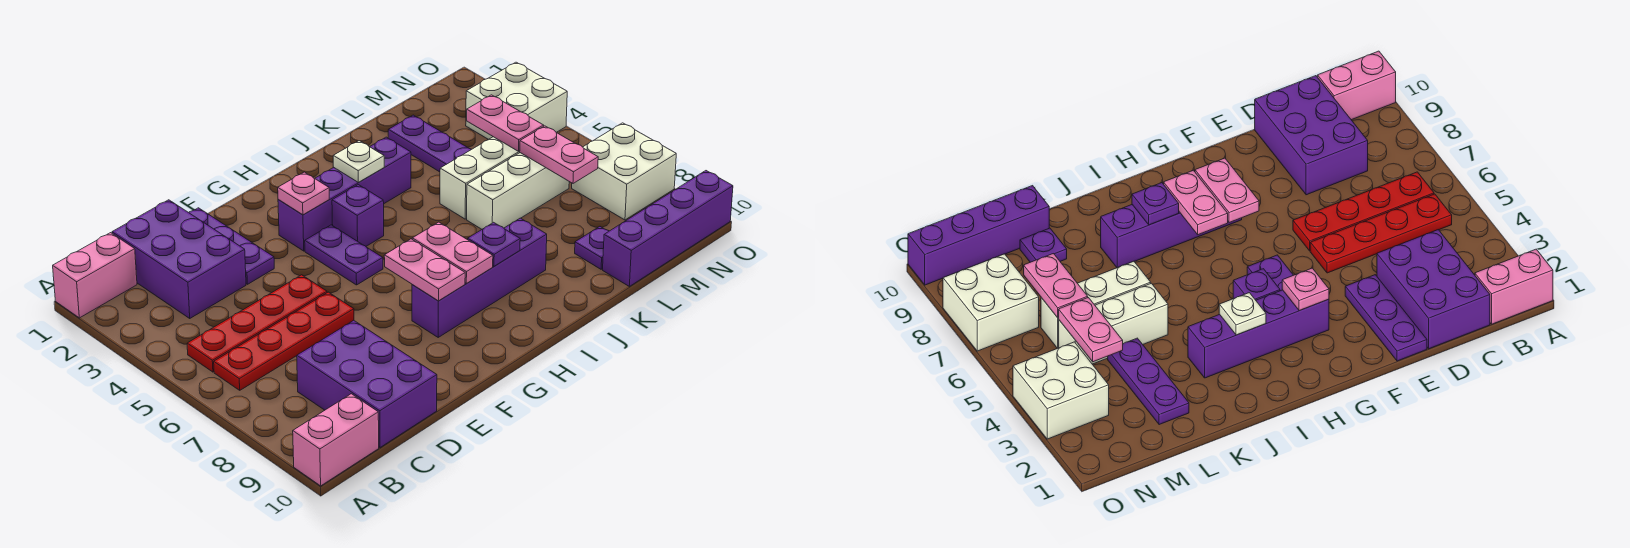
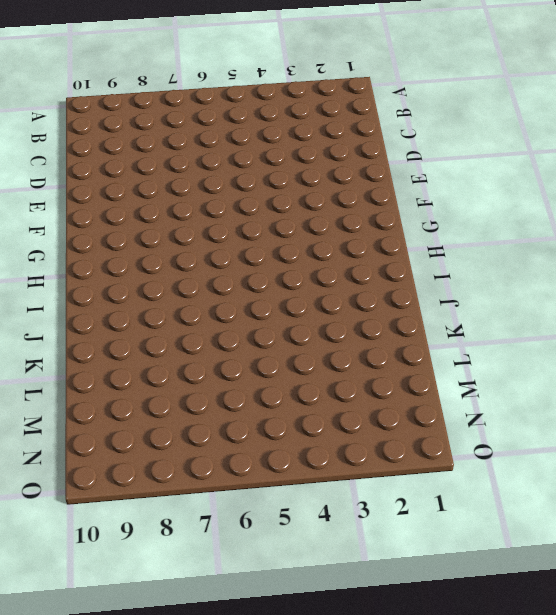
none -> pink brick A1:B1 level 1
none -> pink brick A10:B10 level 1
none -> red plate B5:E5 level 1

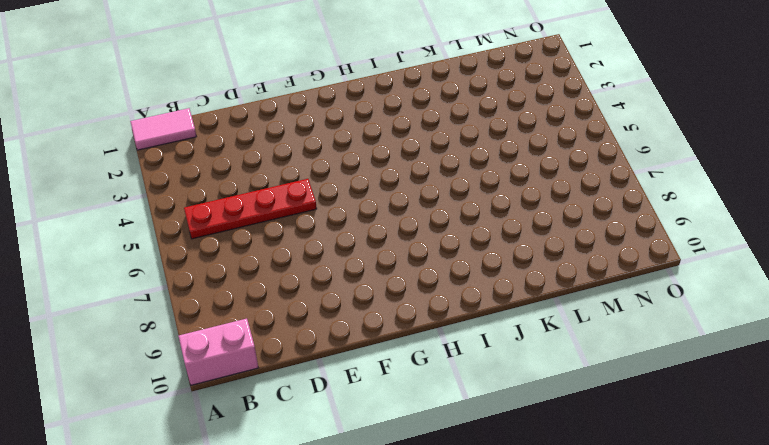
pink tile A1:B1 level 1 -> pink brick A1:B1 level 1
none -> red plate B6:E6 level 1
none -> purple brick C1:D3 level 1
none -> purple brick C8:D10 level 1

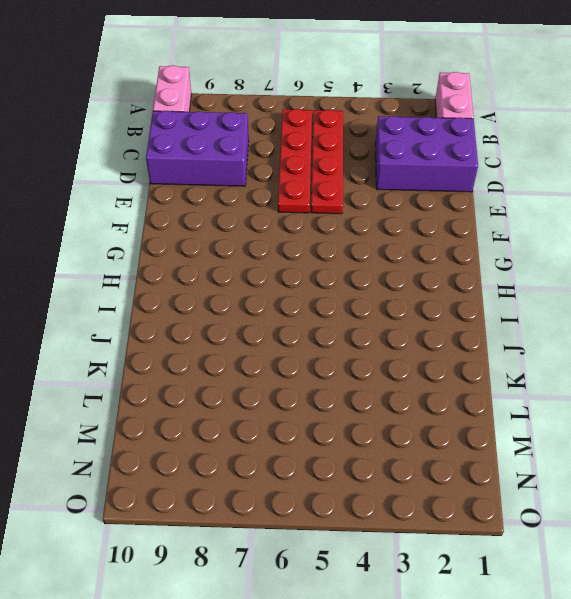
none -> purple plate E1:E3 level 1
none -> purple brick G3:J3 level 1
none -> purple plate G4:G5 level 1

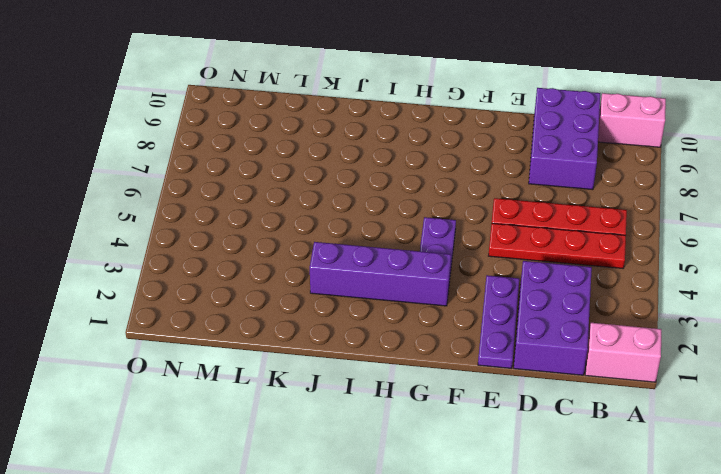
none -> purple brick G8:J8 level 1
none -> purple brick H4 level 1
none -> white brick K5:M5 level 1

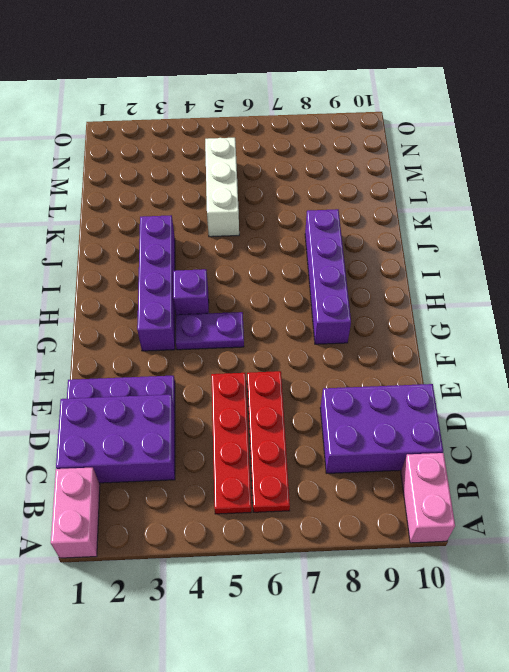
none -> white brick K6:M6 level 1
none -> purple plate L2:L4 level 1
none -> purple plate L9 level 1

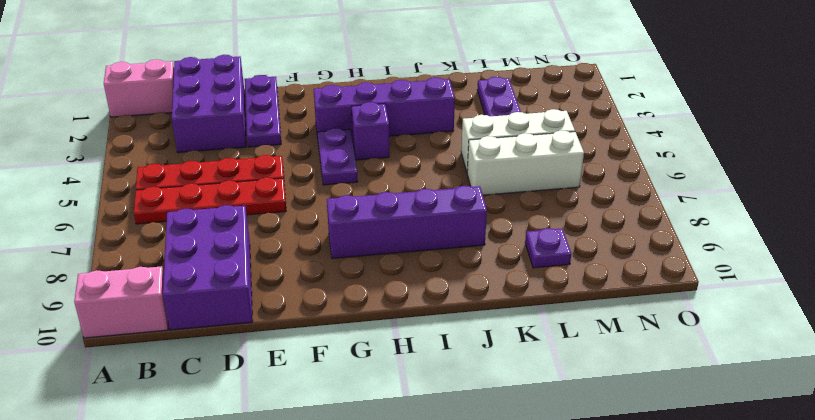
none -> purple brick L10:O10 level 1
none -> white brick N3:O4 level 1
none -> white brick N7:O8 level 1

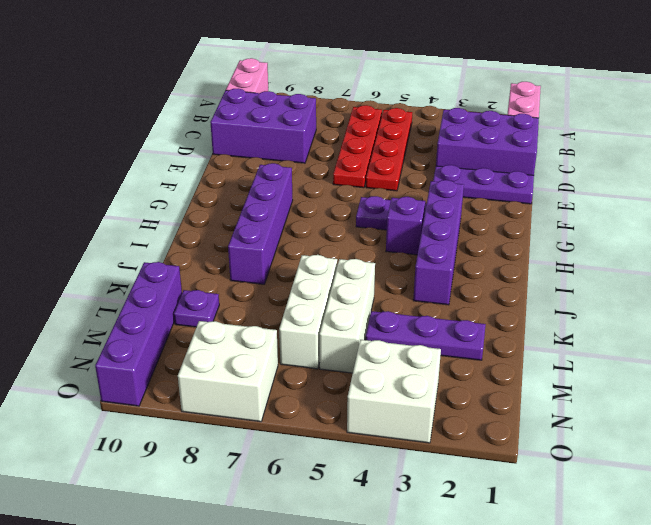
none -> pink plate G3 level 2
none -> pink plate G7:G8 level 2
none -> pink plate H7:H8 level 2

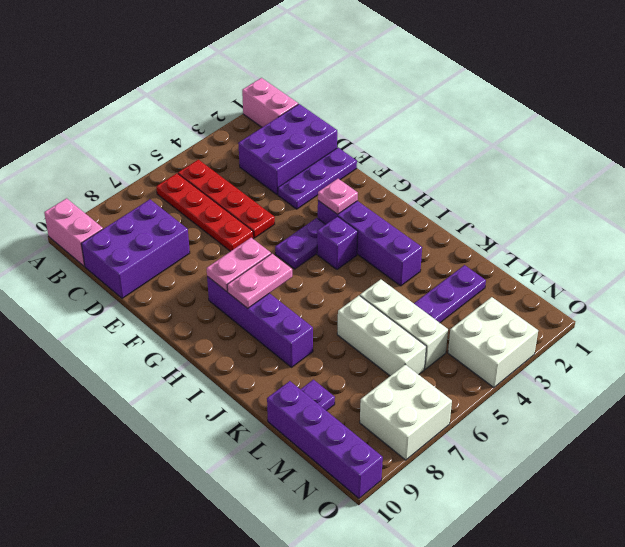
none -> white plate I3 level 2
none -> purple plate I8 level 2
none -> pink plate M4:M5 level 2

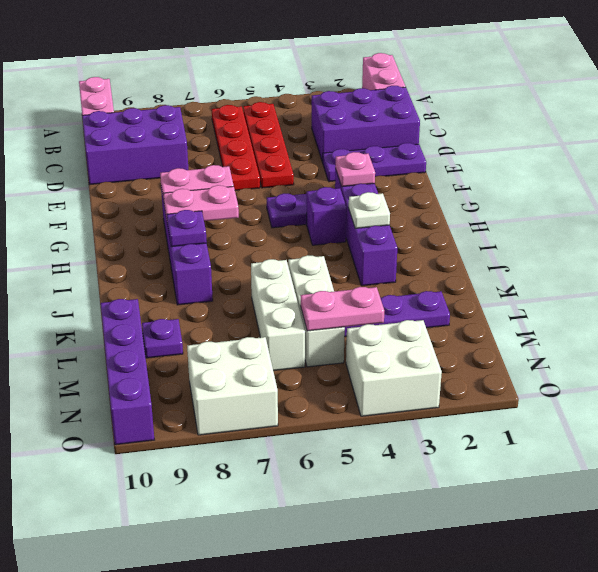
none -> pink plate M6:M7 level 2

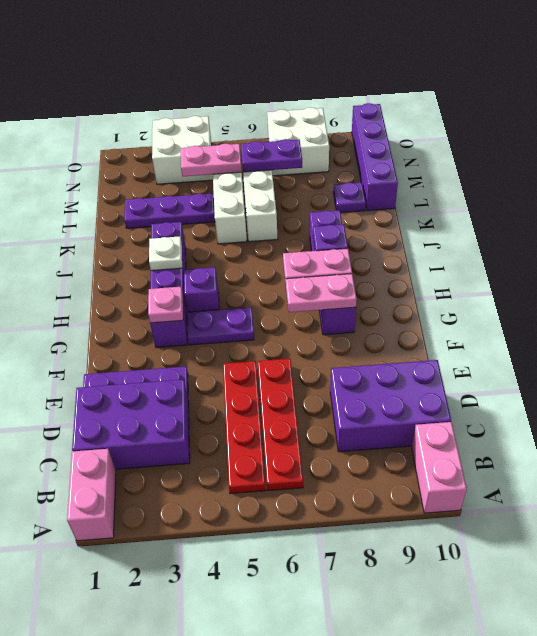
purple plate M6:M7 level 2 -> pink plate M6:M7 level 2

